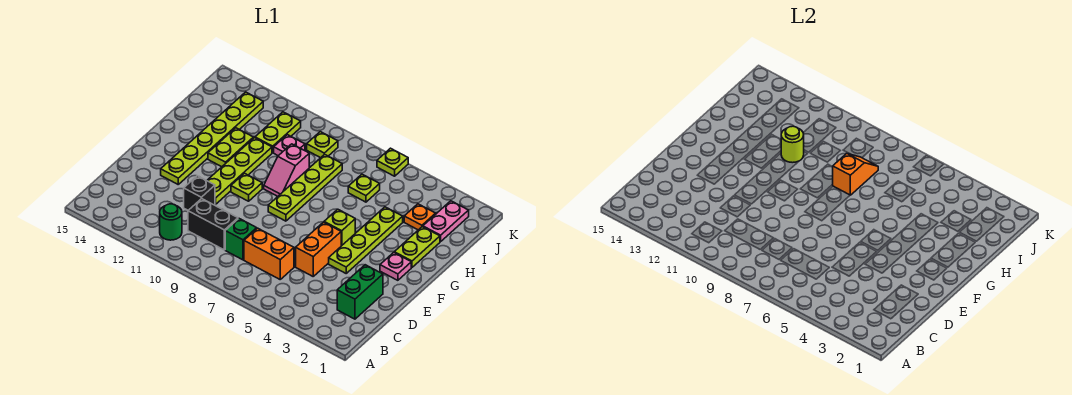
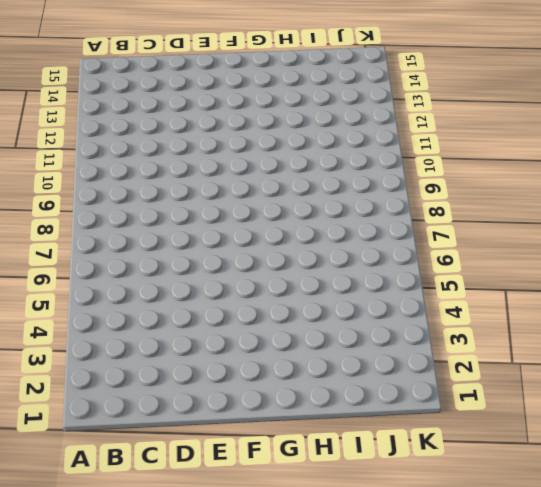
none -> green round brick B11 level 1
none -> green brick C2:D2 level 1
none -> orange brick C6:C7 level 1

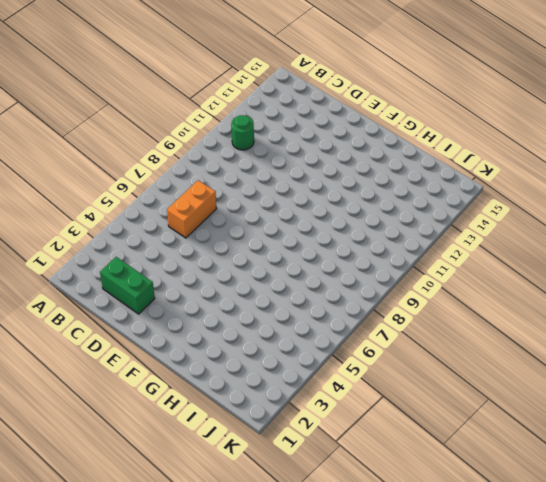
none -> green brick C8 level 1
none -> black brick C9:C10 level 1
none -> orange brick D5:E5 level 1

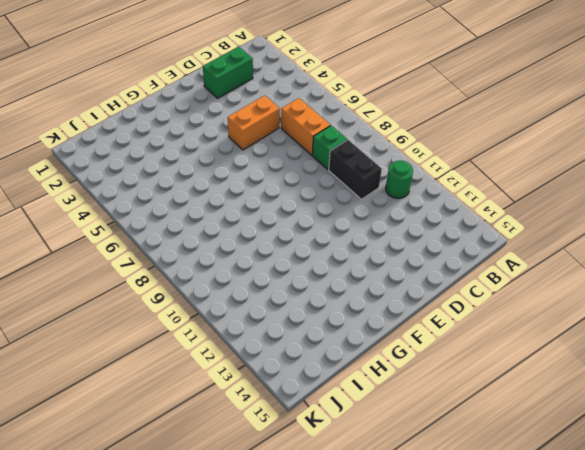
none -> black brick D11 level 1
none -> lime plate E4:H4 level 1
none -> lime plate E11:H11 level 1

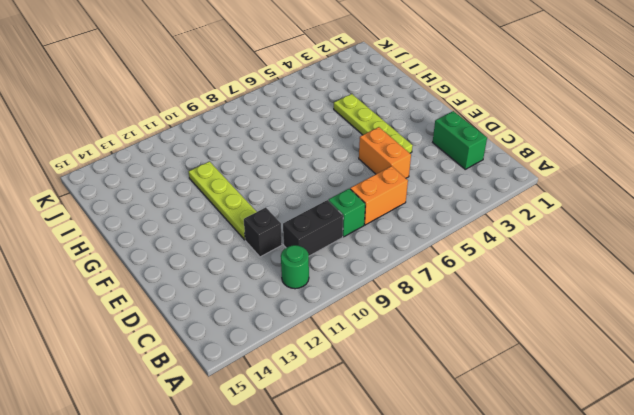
none -> lime plate E13:J13 level 1
none -> pink plate F2 level 1
none -> lime brick F5 level 1

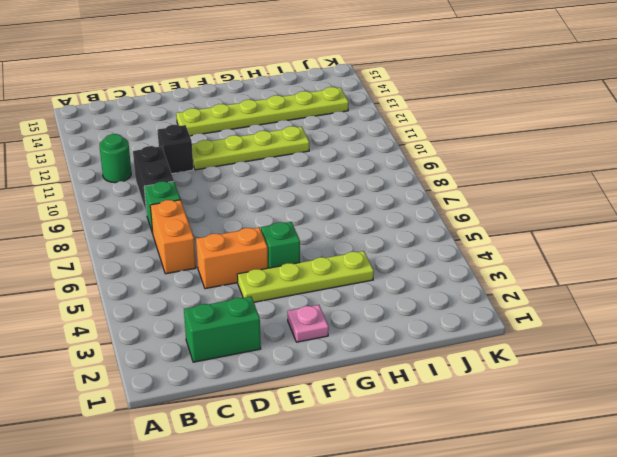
green brick F5 level 1 -> lime brick F5 level 1
none -> lime plate F8:I8 level 1
none -> lime plate F10 level 1
none -> lime plate G2:H2 level 1

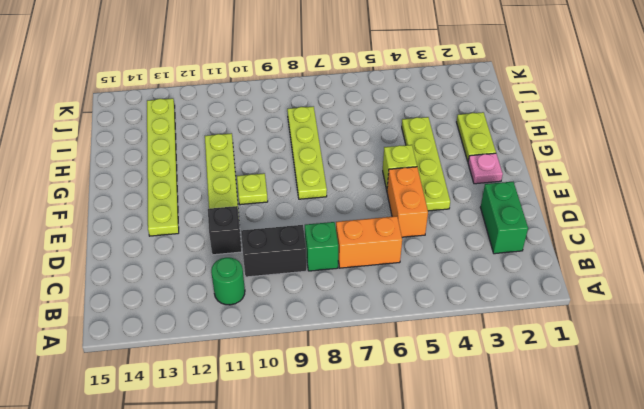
none -> pink slope G9:H9 level 1 top H
none -> lime plate G12:H12 level 1
none -> pink plate I2:J2 level 1

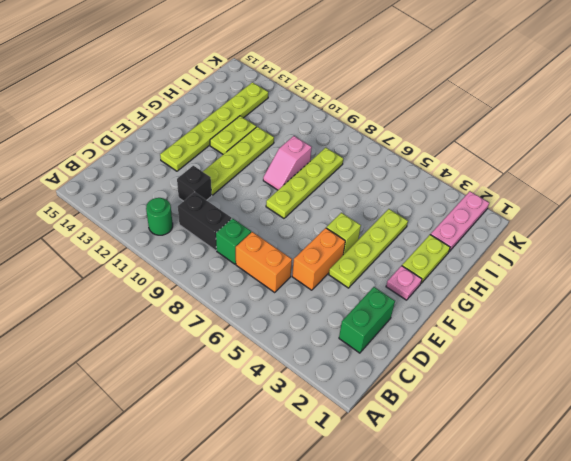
pink plate I2:K2 level 1 -> pink plate I2:J2 level 1
none -> lime plate F10 level 1
none -> orange plate I3 level 1
none -> lime plate I6 level 1

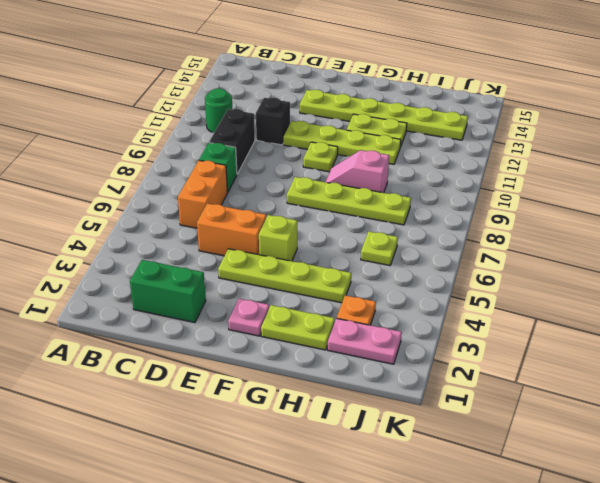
none -> pink plate I10 level 1
none -> lime plate I11:J11 level 1
none -> lime plate J9 level 1

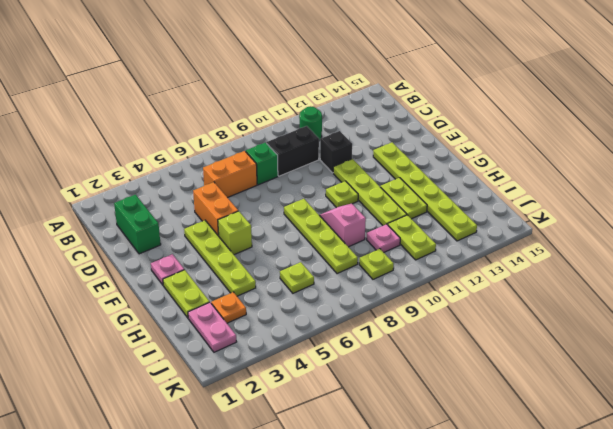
none -> lime plate K6 level 1
none -> orange slope H8:I8 level 2 top H
none -> lime round brick H11 level 2

